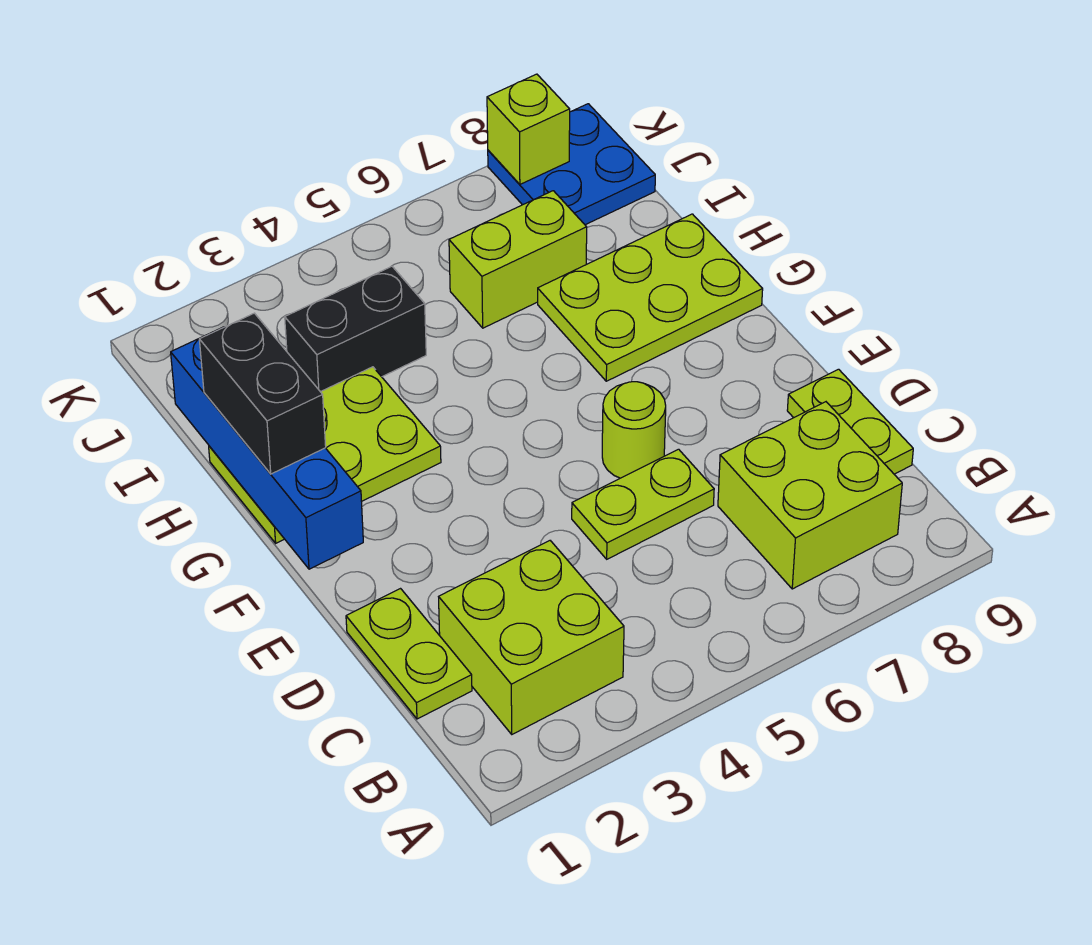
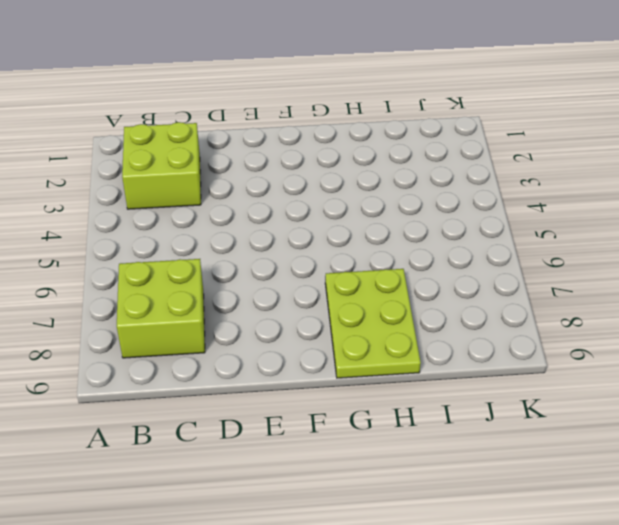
none -> lime plate C1:D1 level 1
none -> lime plate C9:D9 level 1
none -> lime plate D5:D6 level 1

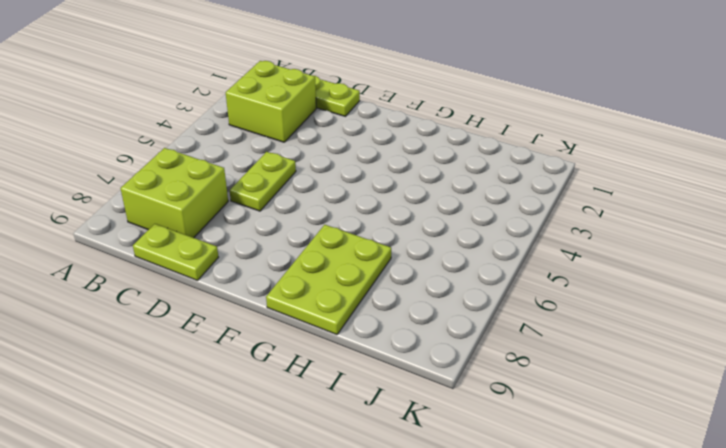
none -> lime round brick E6 level 1
none -> lime plate G1:H3 level 1
none -> black brick I3:I4 level 1

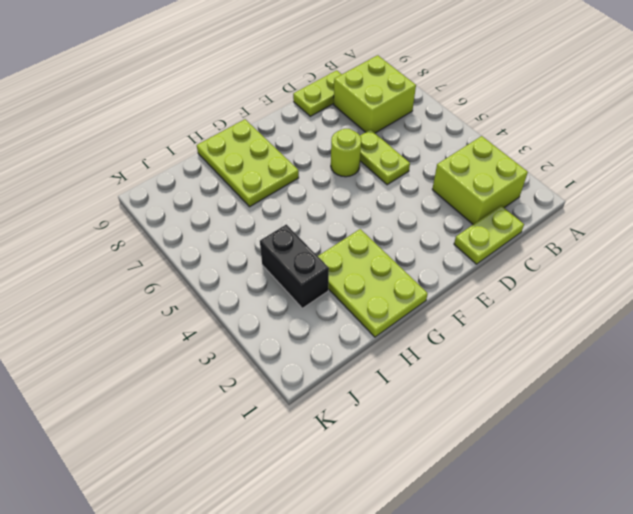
none -> lime brick I6:I7 level 1
none -> blue plate J8:K9 level 1
none -> blue brick F1:I1 level 2

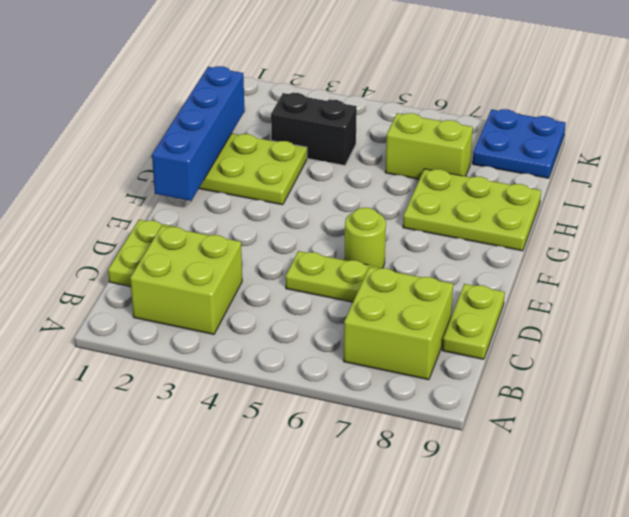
none -> lime brick K8 level 2
none -> black brick G1:H1 level 3

